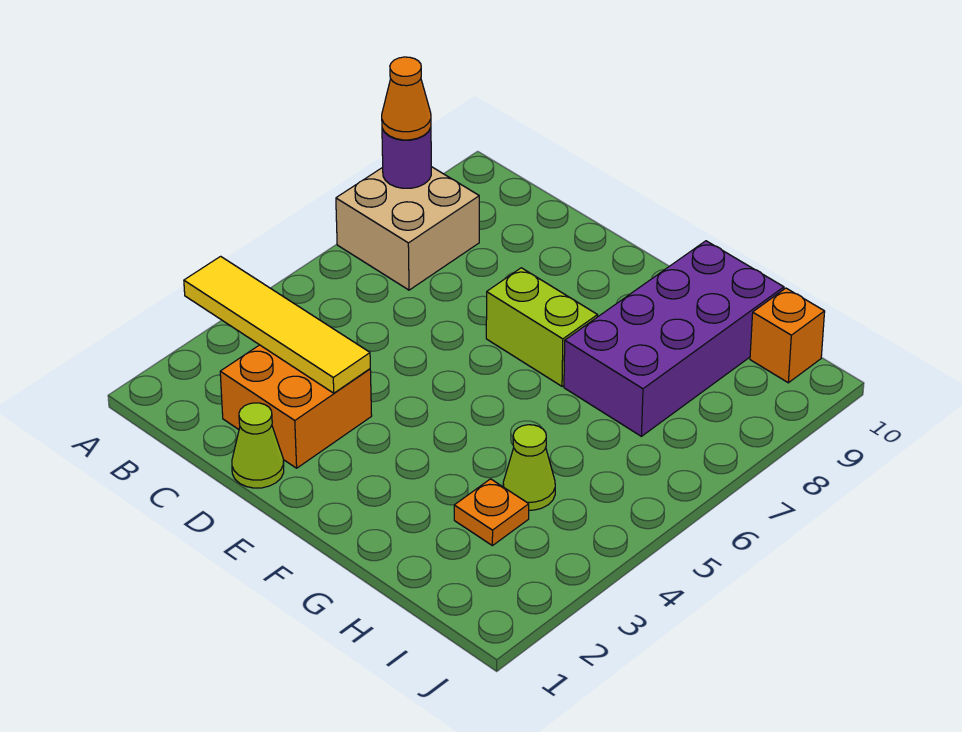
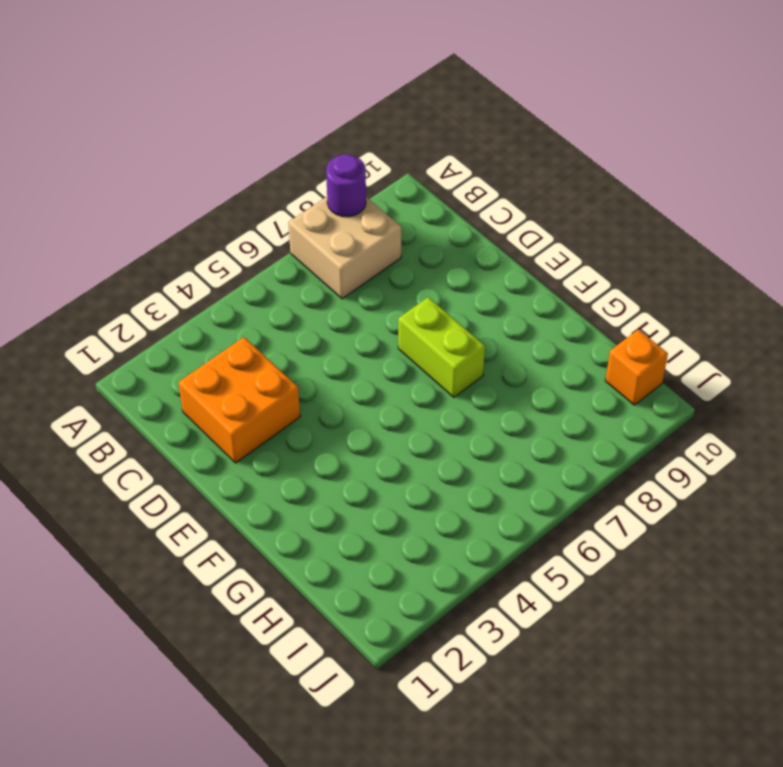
none -> lime cone D1 level 1
none -> purple brick G7:H10 level 1

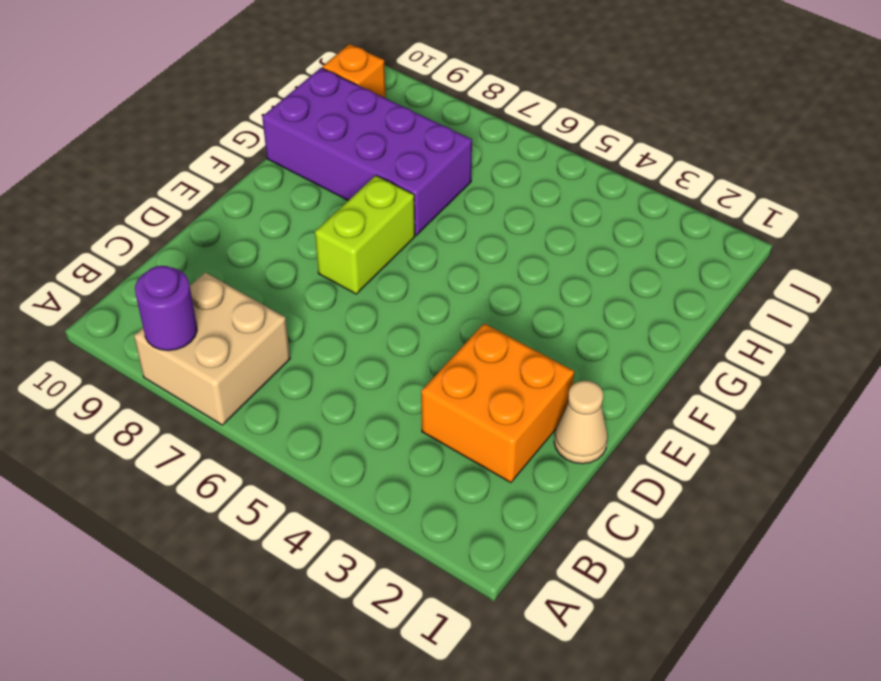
tan cone D1 level 1 -> lime cone D1 level 1
none -> orange plate H3 level 1
none -> lime cone H4 level 1

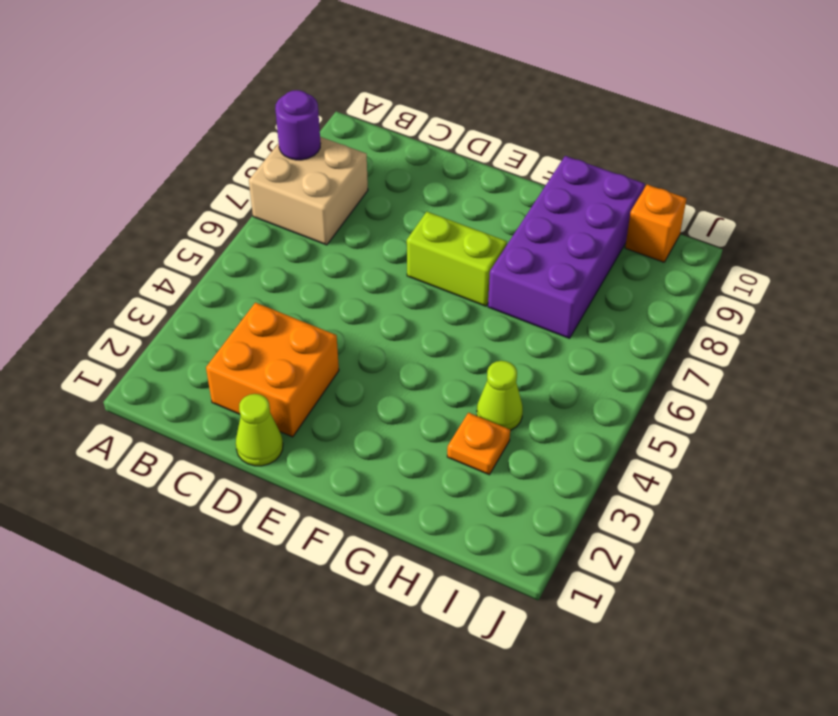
none -> yellow tile A3:D3 level 2
none -> orange cone A8 level 3

